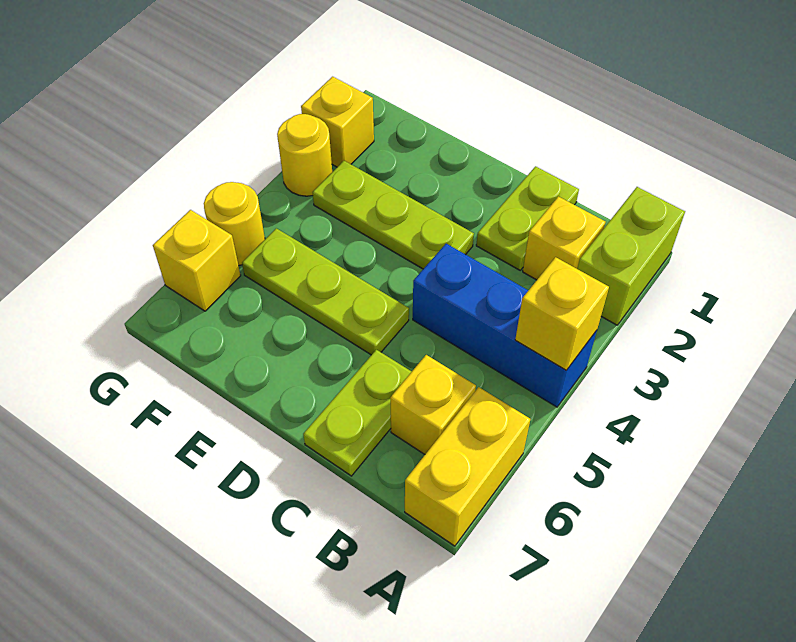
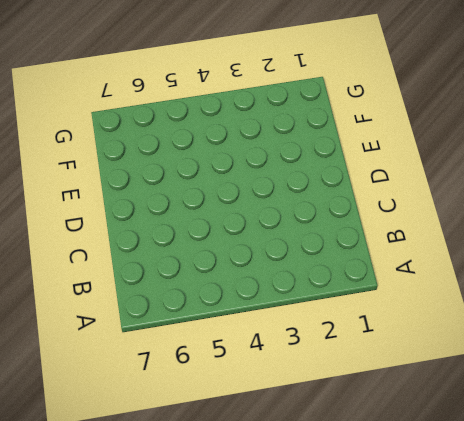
none -> lime brick A1:A2 level 1
none -> blue brick A4:C4 level 1
none -> yellow brick A6:A7 level 1

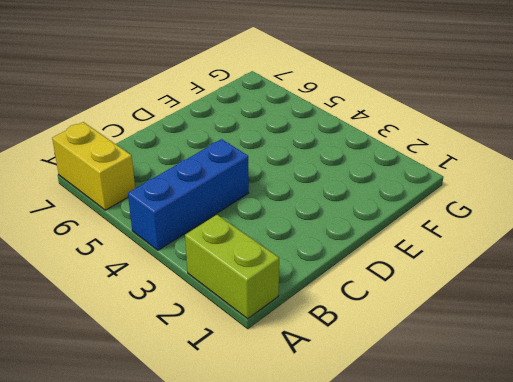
none -> yellow brick B2 level 1
none -> yellow brick B6 level 1
none -> lime plate C1:C2 level 1

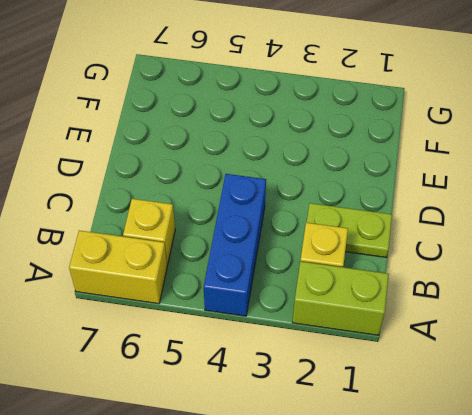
none -> lime plate C6:C7 level 1
none -> lime plate D3:F3 level 1
none -> lime plate D5:F5 level 1

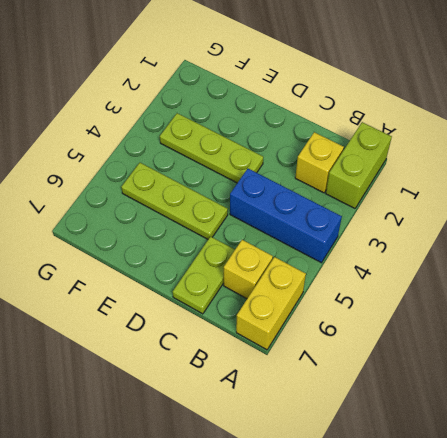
none -> lime plate C1:C2 level 1
none -> yellow brick G2 level 1
none -> yellow round brick G3 level 1

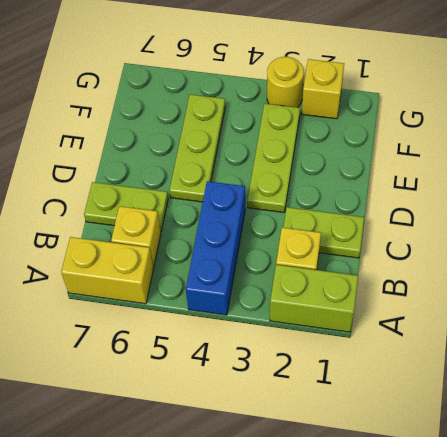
none -> yellow round brick G5 level 1
none -> yellow brick G6 level 1
none -> yellow brick A4 level 2

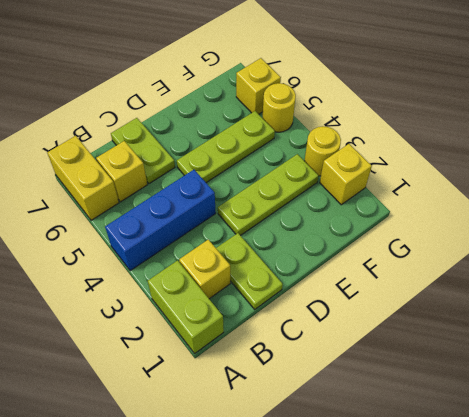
none -> yellow brick A4 level 2

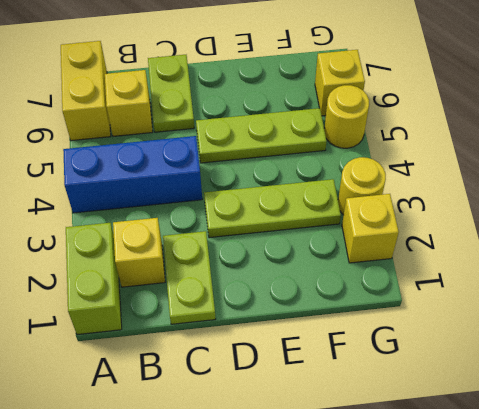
none -> yellow brick A4 level 2

